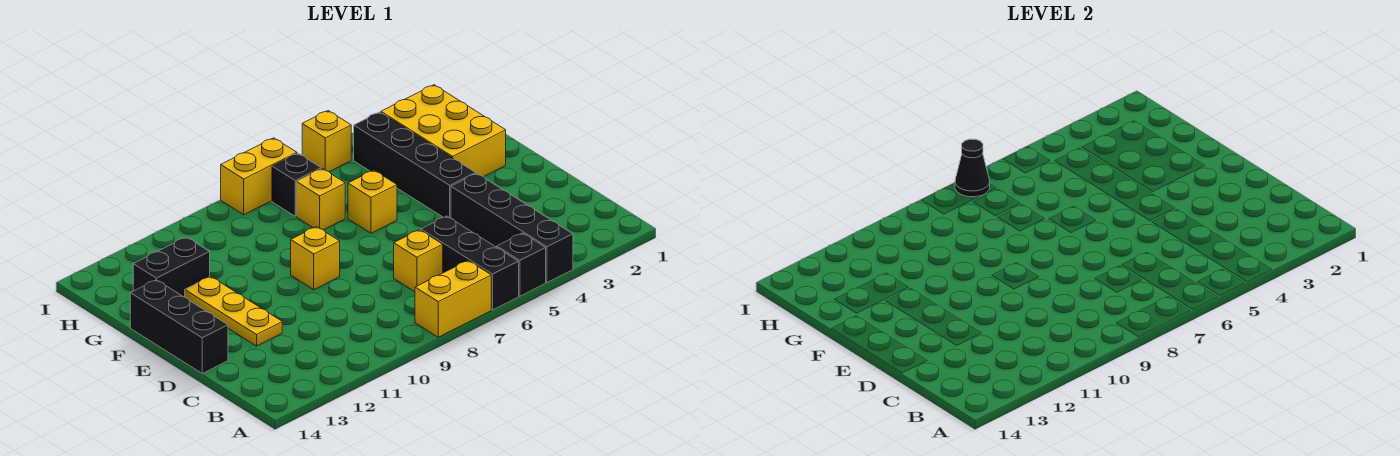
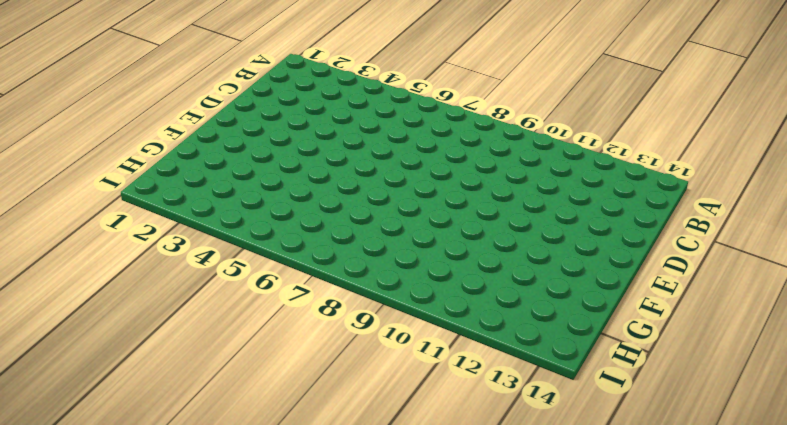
none -> black brick A4:D4 level 1
none -> black brick A5 level 1
none -> black brick A6:C6 level 1

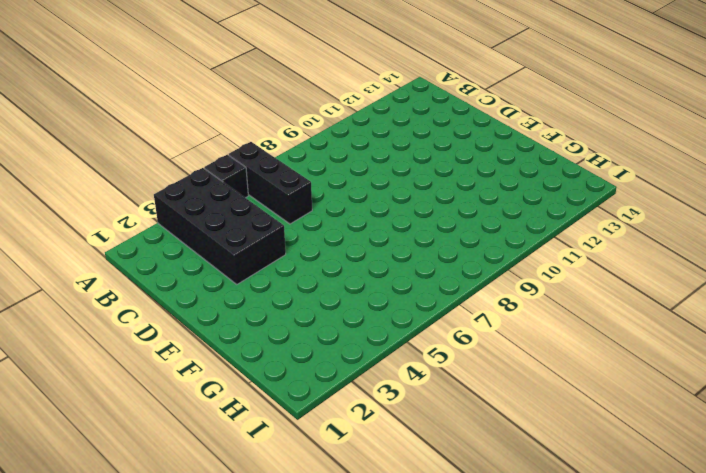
black brick A3:D4 level 1 -> black brick A4:D4 level 1
none -> yellow brick A7:A8 level 1
none -> yellow brick C7 level 1
none -> yellow plate D12:F12 level 1

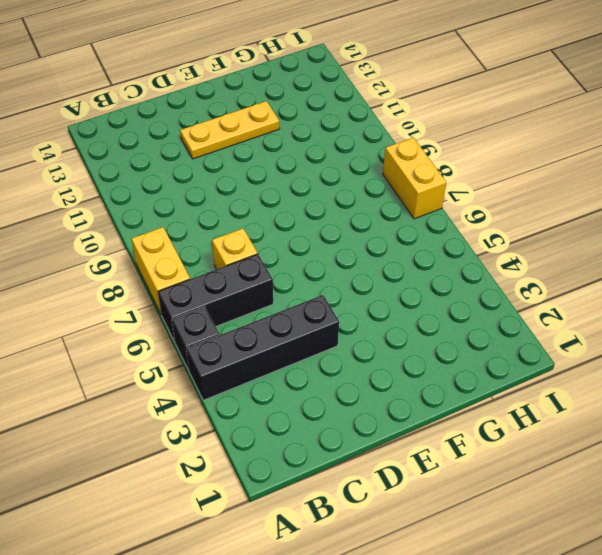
none -> black brick D14:F14 level 1
none -> black brick E4:H4 level 1
none -> yellow brick E9 level 1

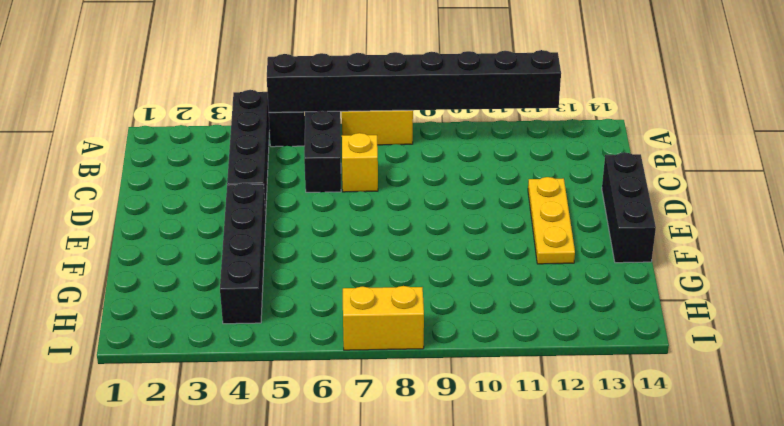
black brick A5:A12 level 2 -> none
none -> yellow brick E9 level 1
none -> yellow brick F2:H3 level 1
none -> yellow brick F6 level 1

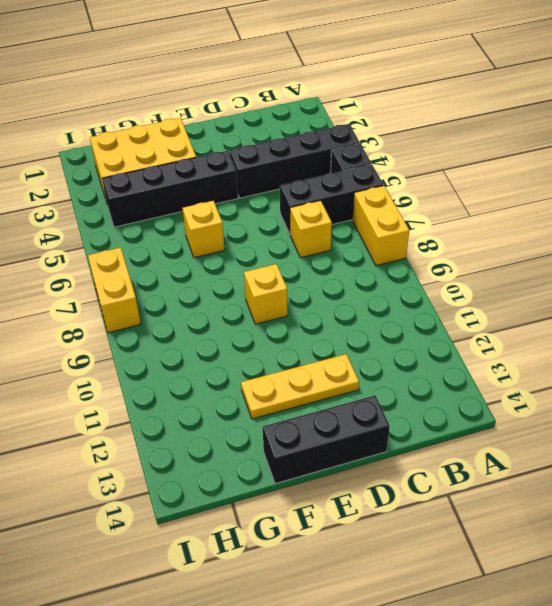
none -> yellow brick G7 level 1
none -> black brick G12:G13 level 1
none -> black brick H7 level 1

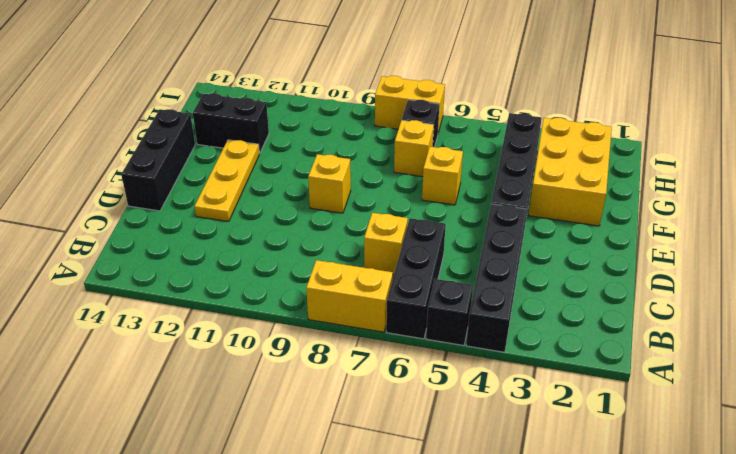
none -> yellow brick I5 level 1
none -> black cone I7 level 2

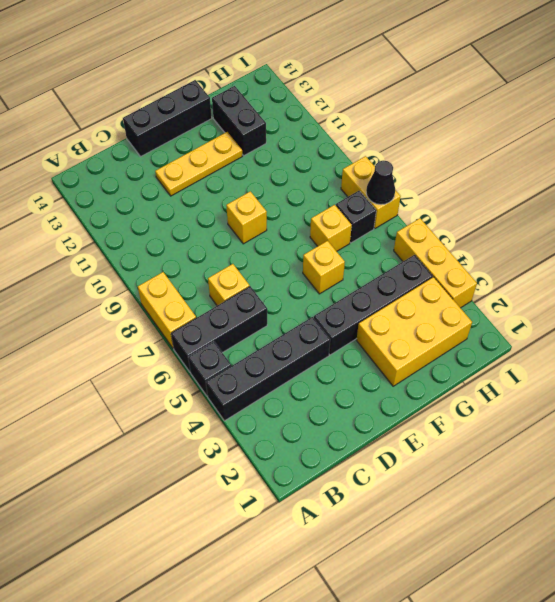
yellow brick I3:I5 level 1 -> yellow brick I5 level 1

